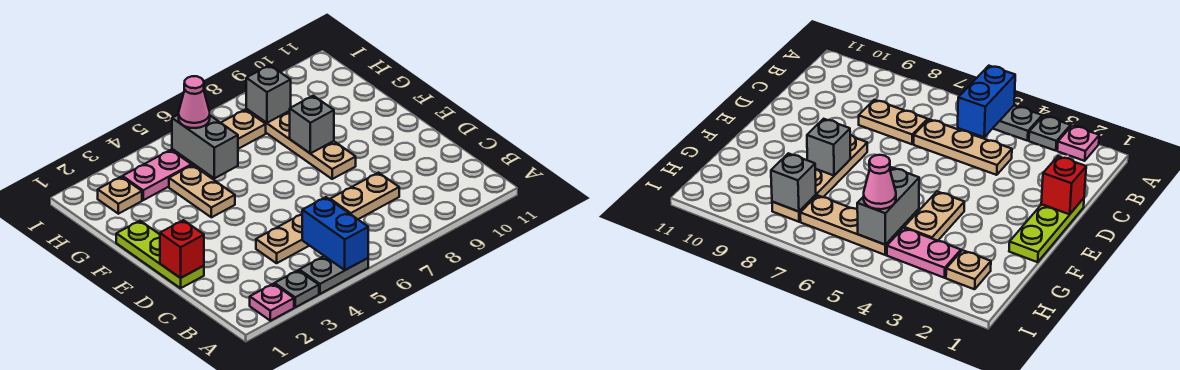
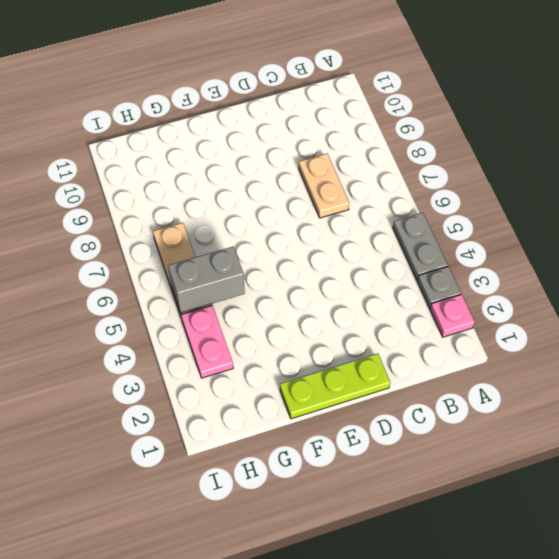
none -> tan plate C4:C6 level 1
none -> tan plate E8:H8 level 1
none -> tan plate F4:G4 level 1

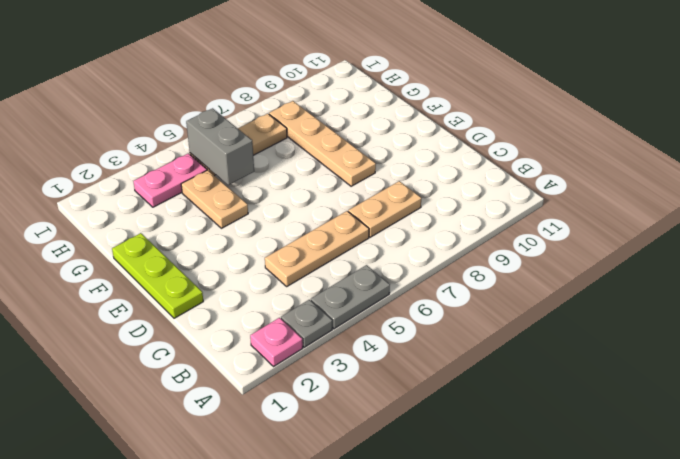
none -> tan plate H2 level 1
none -> blue brick A5:B5 level 2
none -> red brick D1 level 2

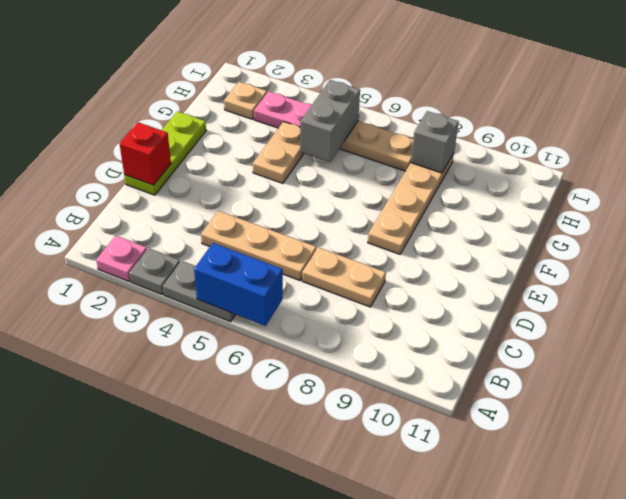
blue brick A5:A6 level 2 -> blue brick A5:B5 level 2
none -> grey brick F8 level 2
none -> pink cone H5 level 3

